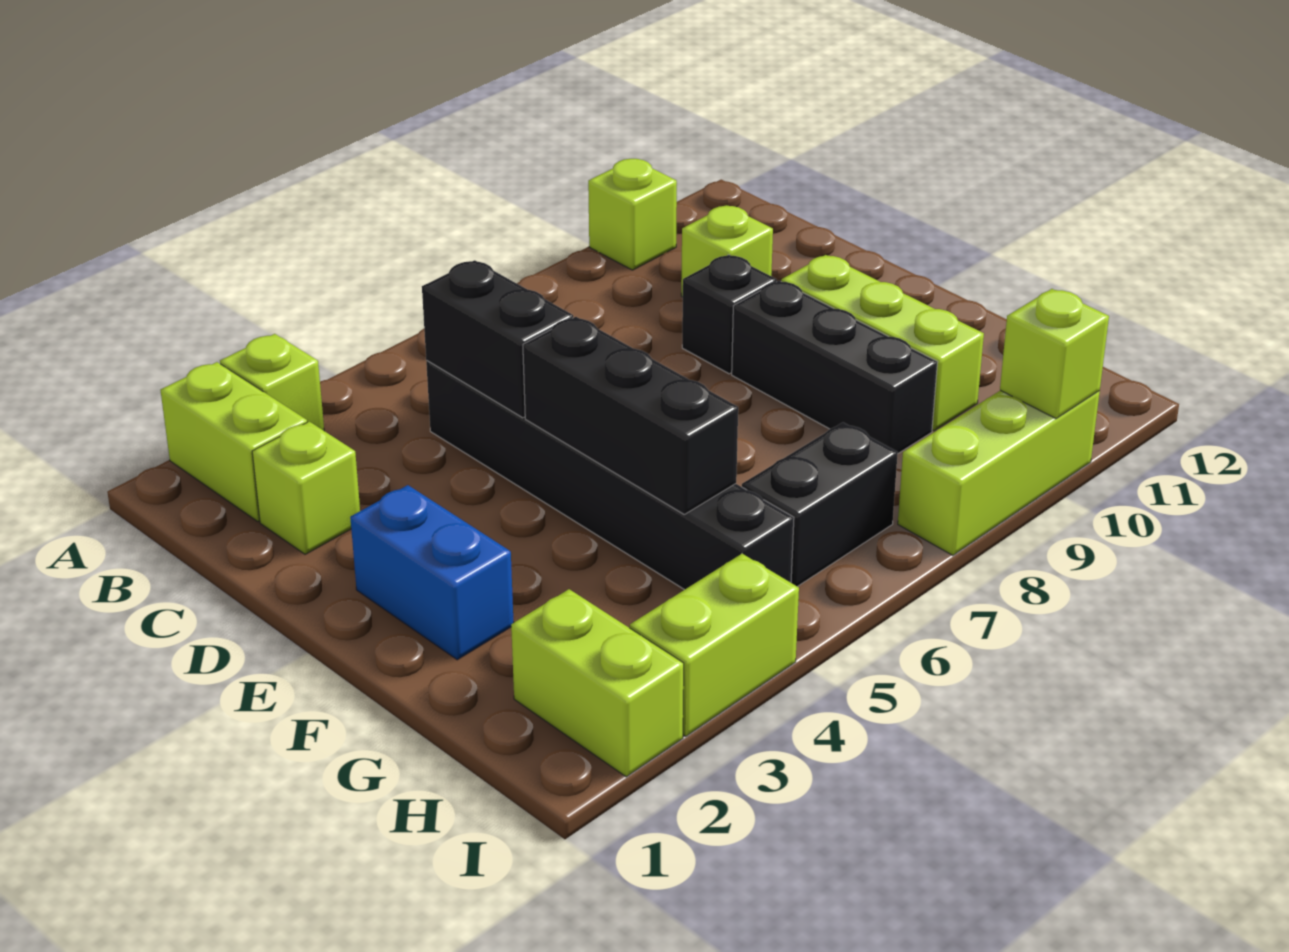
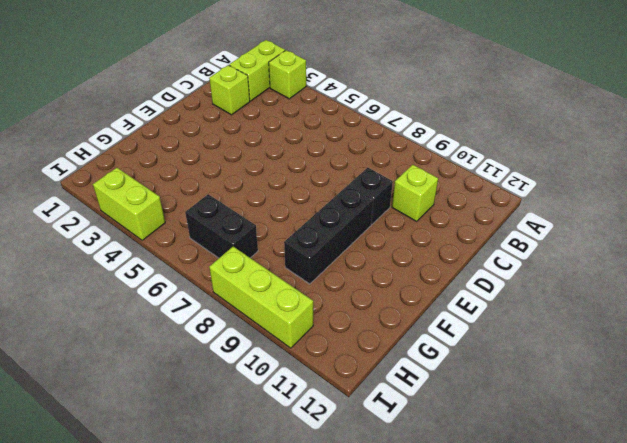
none -> lime brick A10 level 1
none -> black brick C5:H5 level 1
none -> blue brick E2:F2 level 1

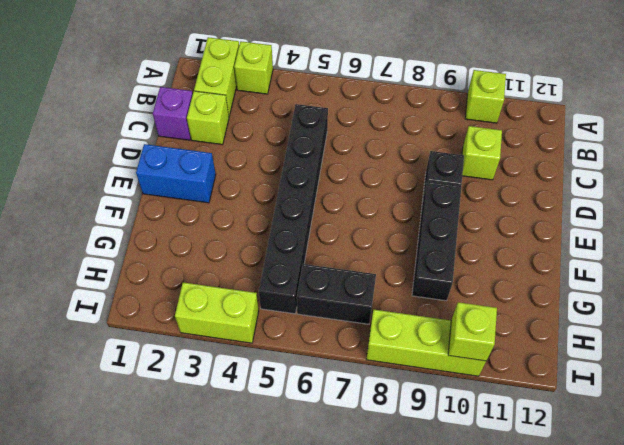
purple brick C1 level 1 -> none
blue brick E1:E2 level 1 -> blue brick E2:F2 level 1
none -> lime brick E10:G10 level 1
none -> lime brick H2:I2 level 1
none -> black brick C5:D5 level 2

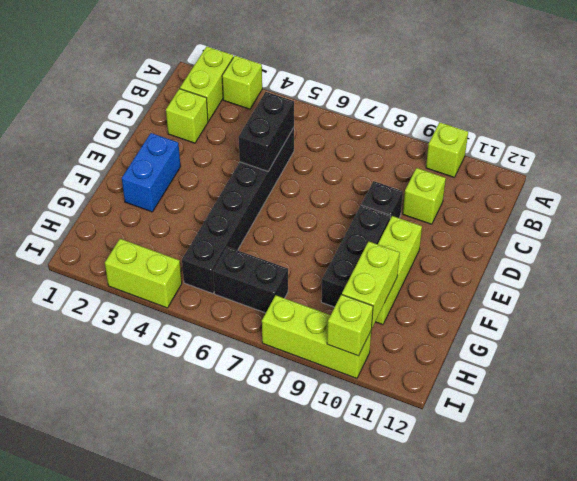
lime brick G10:H10 level 2 -> lime brick H2:I2 level 1
none -> black brick E5:G5 level 2

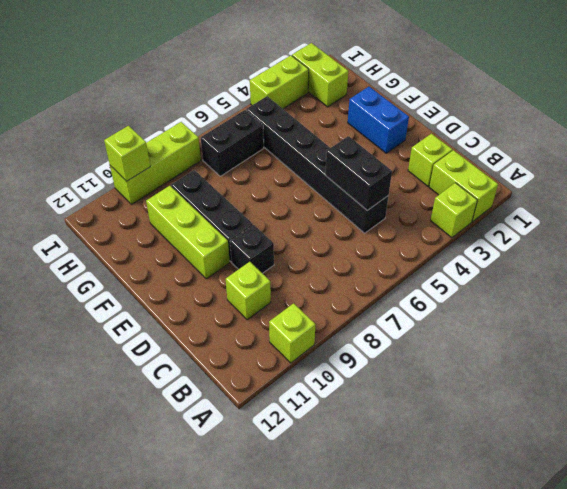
none -> black brick E5:G5 level 2

